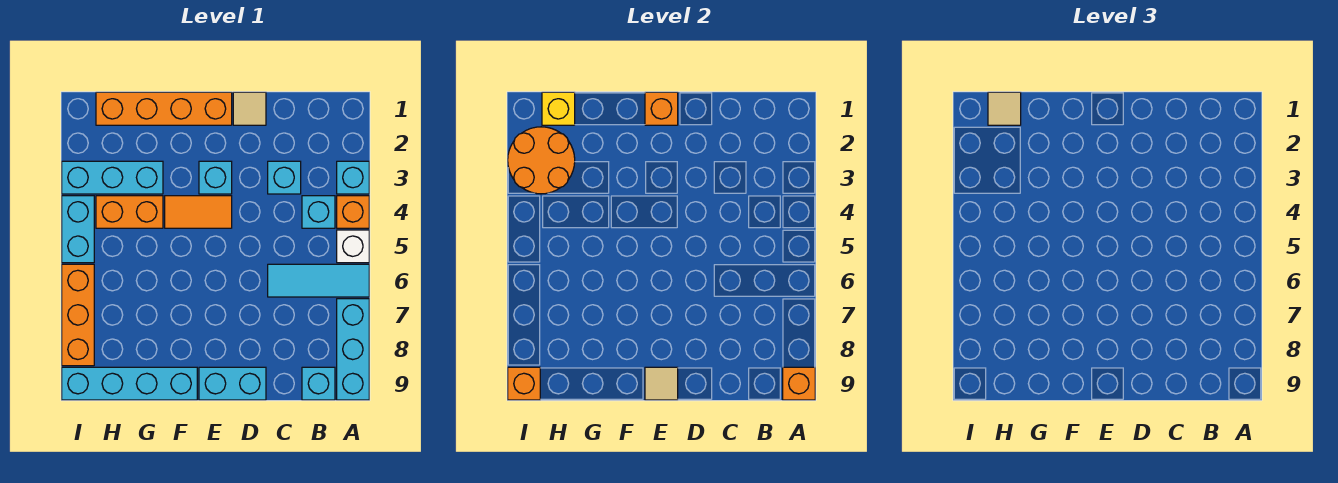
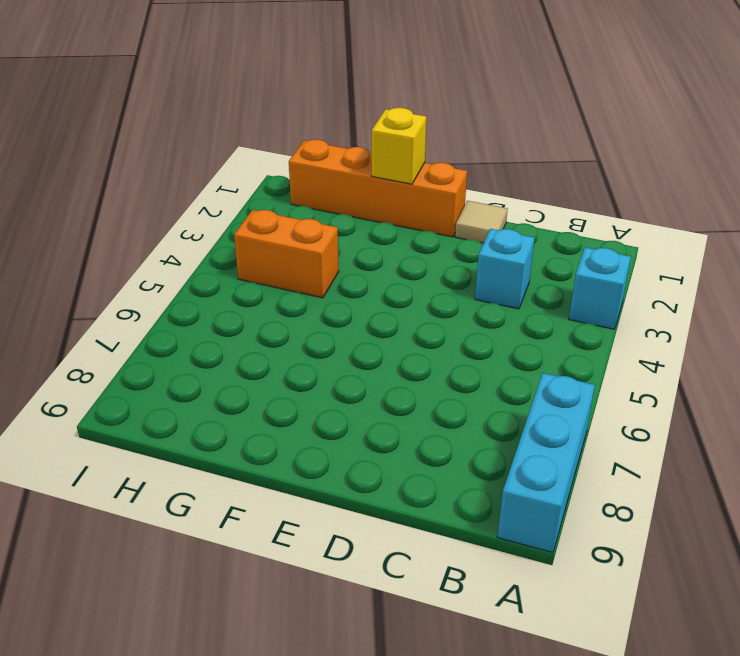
yellow brick F1 level 2 -> yellow brick H1 level 2
none -> orange brick A4 level 1
none -> white brick A5 level 1
none -> cyan tile A6:C6 level 1

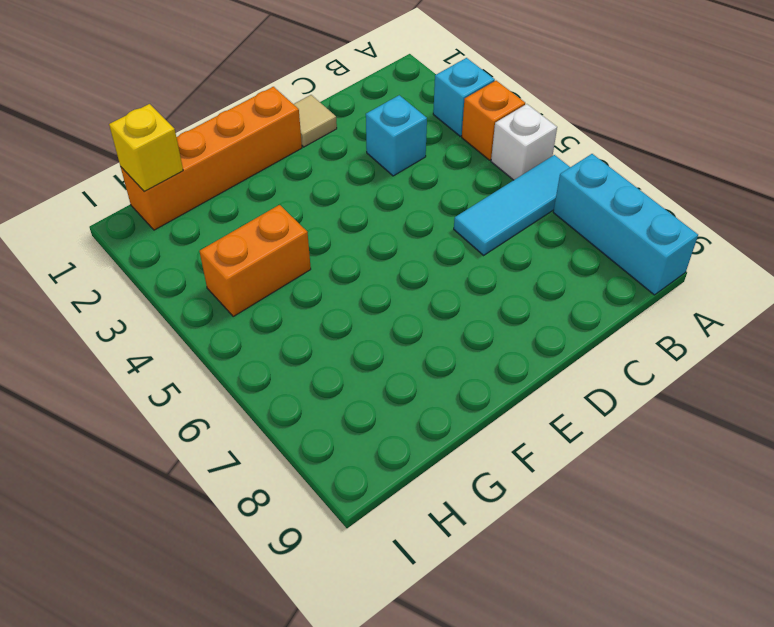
none -> cyan brick B4 level 1
none -> cyan brick B9 level 1
none -> cyan brick D9:E9 level 1

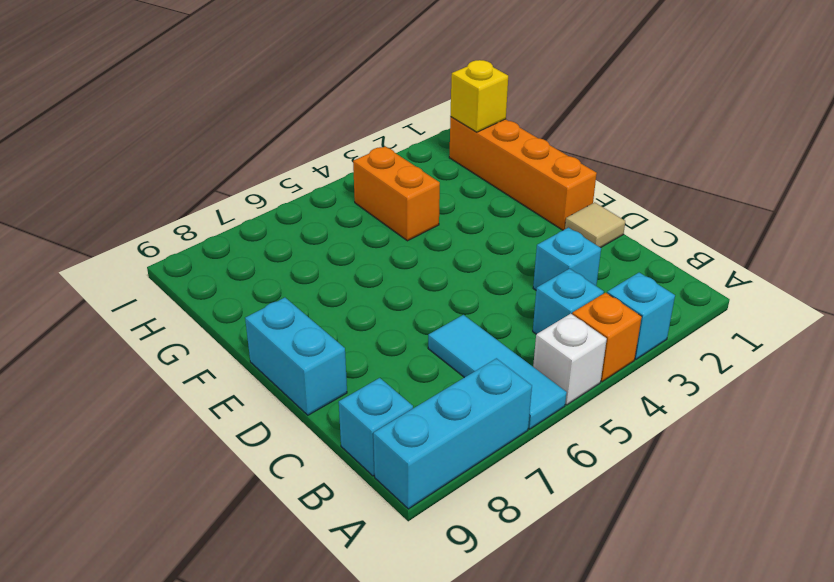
none -> cyan brick E3 level 1
none -> orange tile E4:F4 level 1
none -> cyan brick F9:I9 level 1

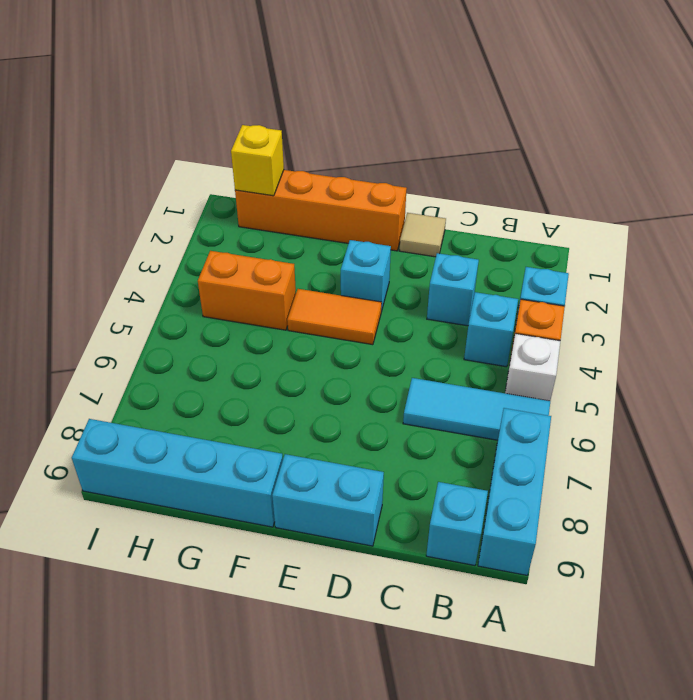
none -> cyan brick G3:I3 level 1
none -> cyan brick I4:I5 level 1
none -> orange brick I6:I8 level 1

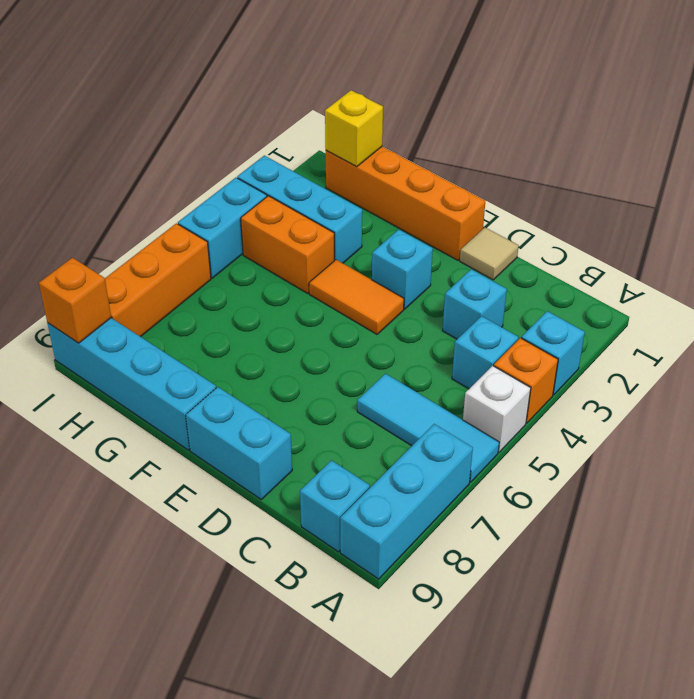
none -> orange brick A9 level 2
none -> orange brick E1 level 2
none -> tan tile E9 level 2

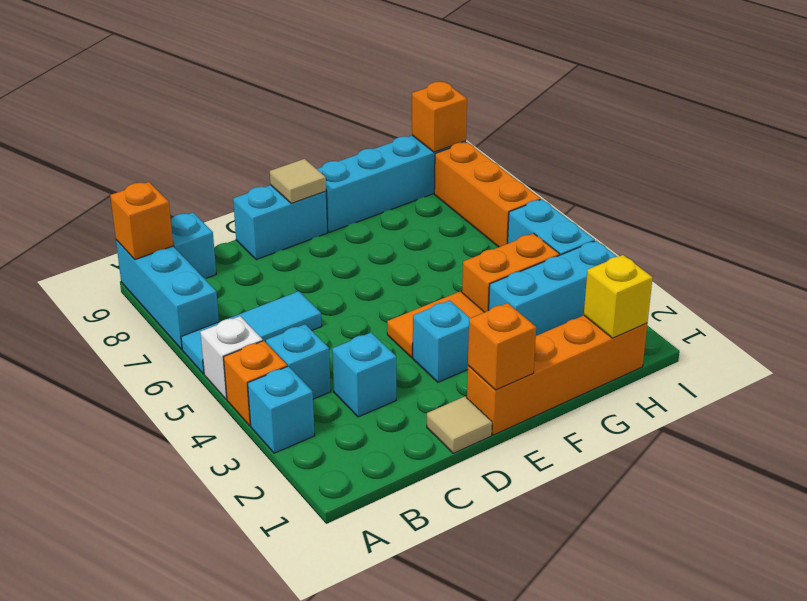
none -> orange round brick H2:I3 level 2
none -> tan tile H1 level 3

